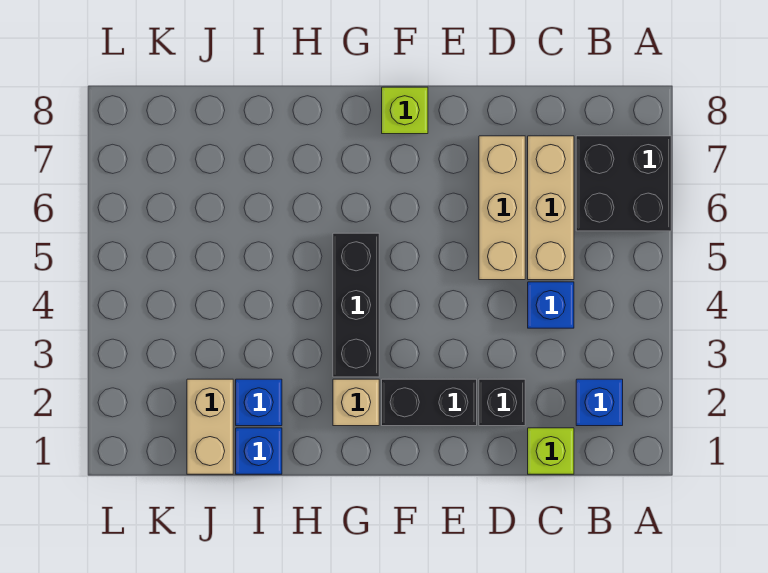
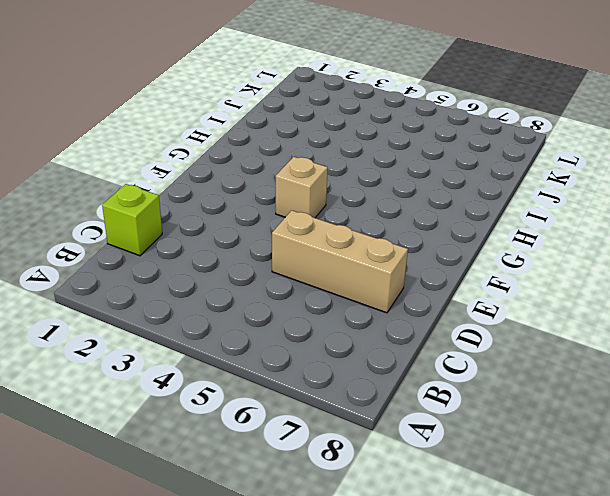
tan brick F4 level 1 -> tan brick G2 level 1
none -> black brick A6:B7 level 1
none -> blue brick B2 level 1
none -> blue brick C4 level 1

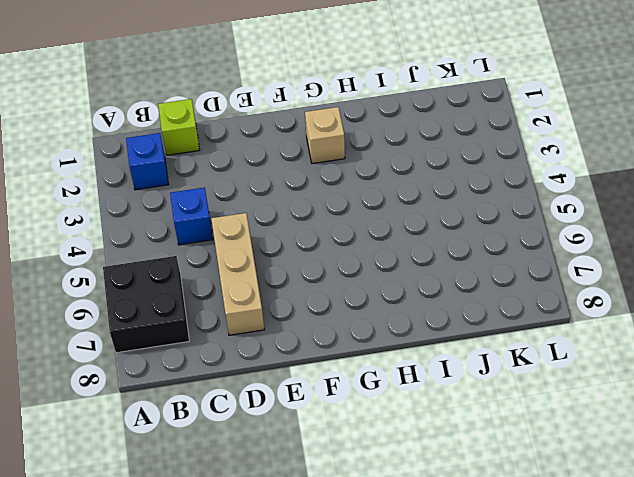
none -> tan brick C5:C7 level 1
none -> black brick D2 level 1
none -> black brick E2:F2 level 1

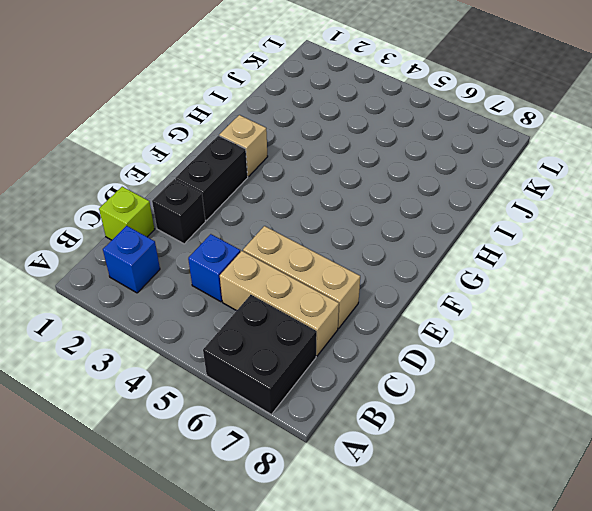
none -> lime brick F8 level 1
none -> black brick G3:G5 level 1
none -> blue brick I1 level 1

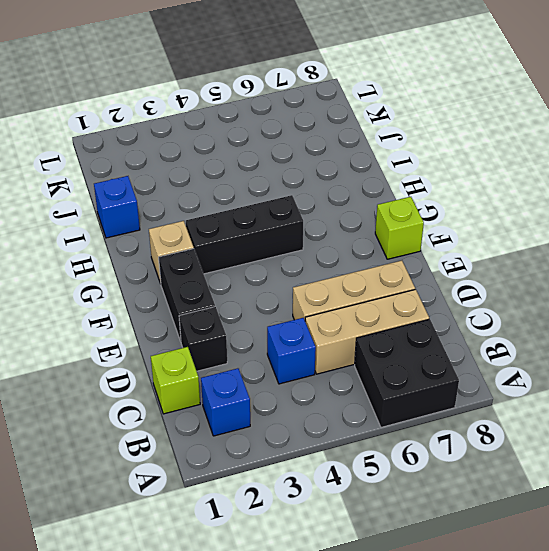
none -> blue brick I2 level 1
none -> tan brick J1:J2 level 1

